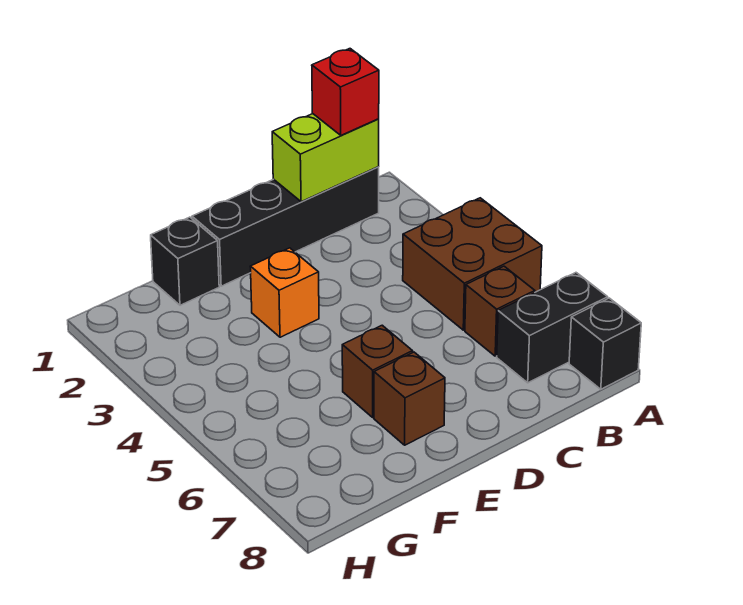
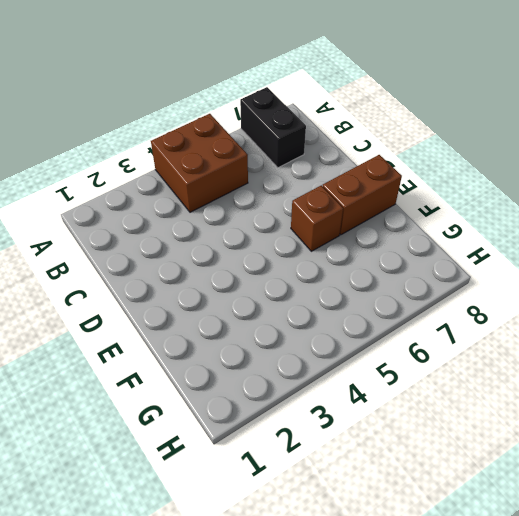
brown brick E7:E8 level 1 -> brown brick E7 level 1
none -> black brick A8 level 1
none -> black brick B1:E1 level 1

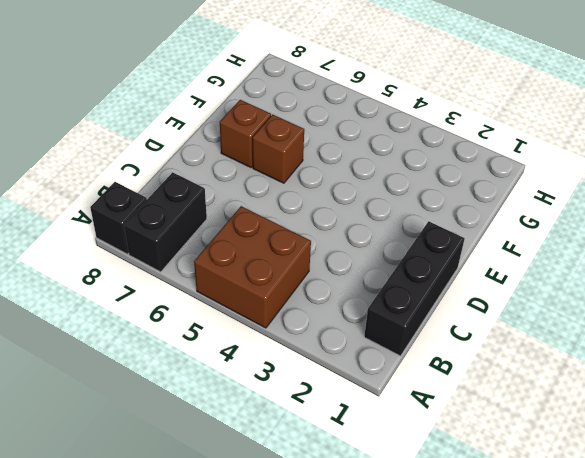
black brick B1:D1 level 1 -> black brick B1:E1 level 1
none -> brown brick B6 level 1
none -> orange brick E3 level 1

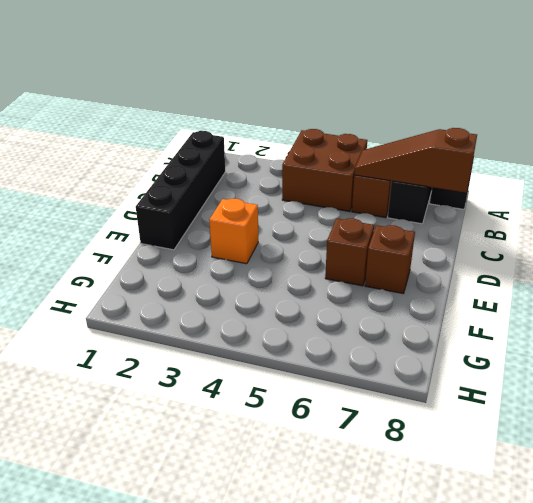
brown slope B6:B8 level 2 top 8 -> none
none -> black brick F1 level 1
none -> lime brick B1:C1 level 2

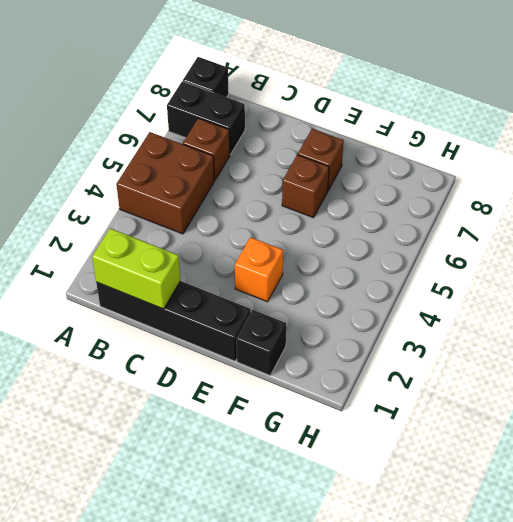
none -> red brick B1 level 3

